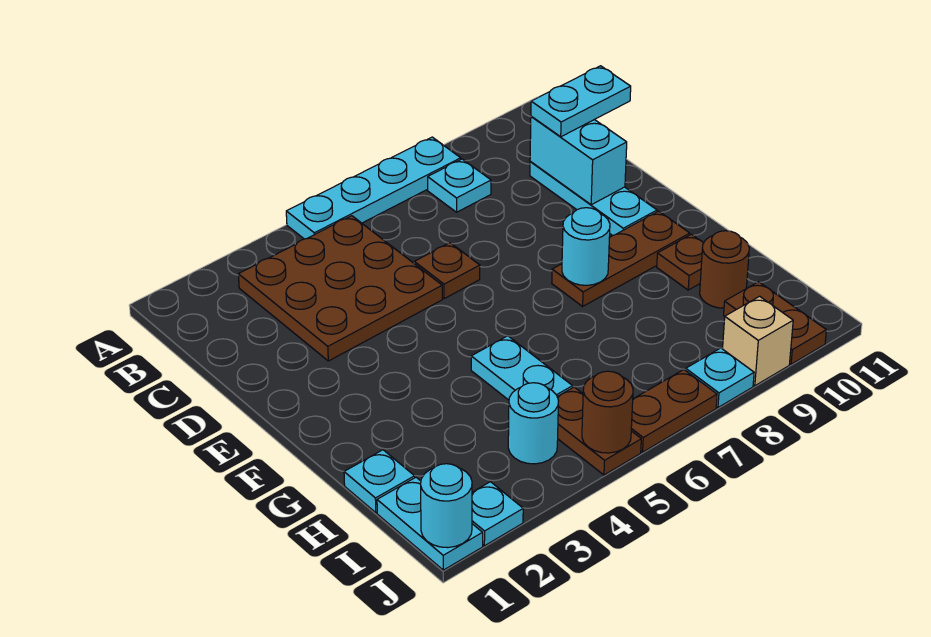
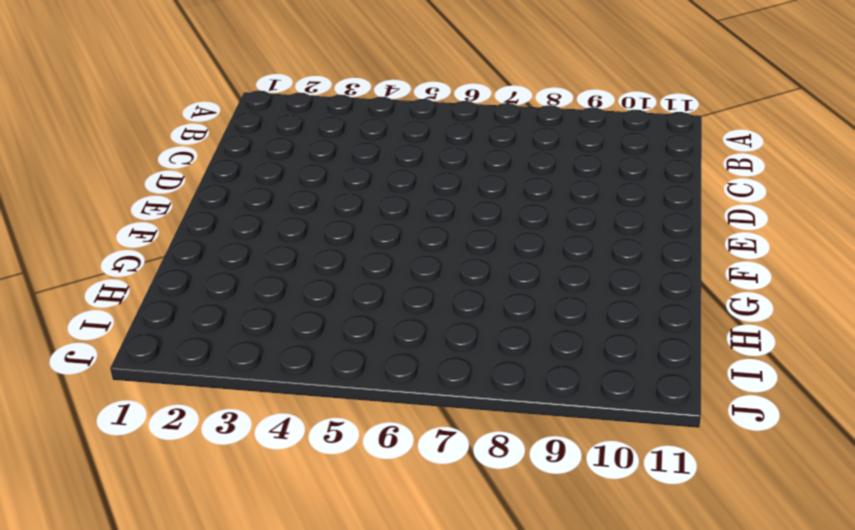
none -> cyan plate A5:A8 level 1
none -> brown plate B3:D5 level 1
none -> cyan plate B8 level 1

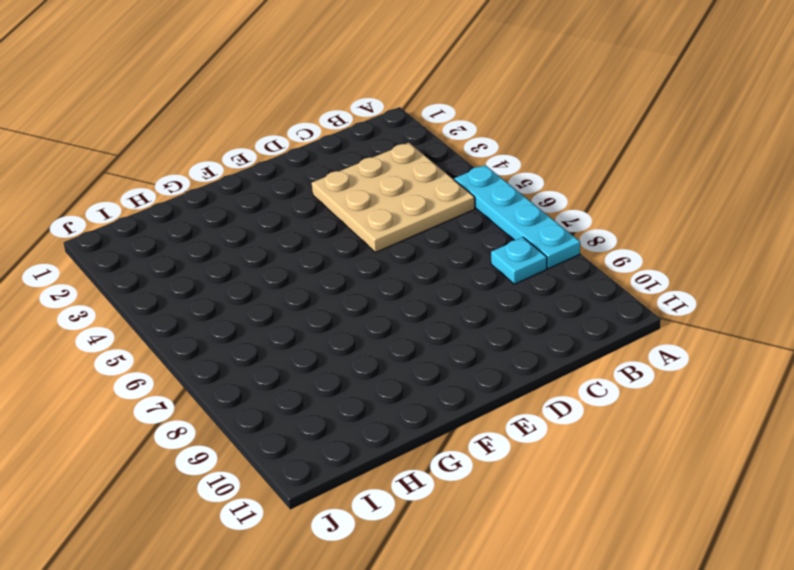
tan plate B3:D5 level 1 -> brown plate B3:D5 level 1
none -> cyan plate C10:E10 level 1
none -> brown plate D6 level 1
none -> brown plate F8:F10 level 1

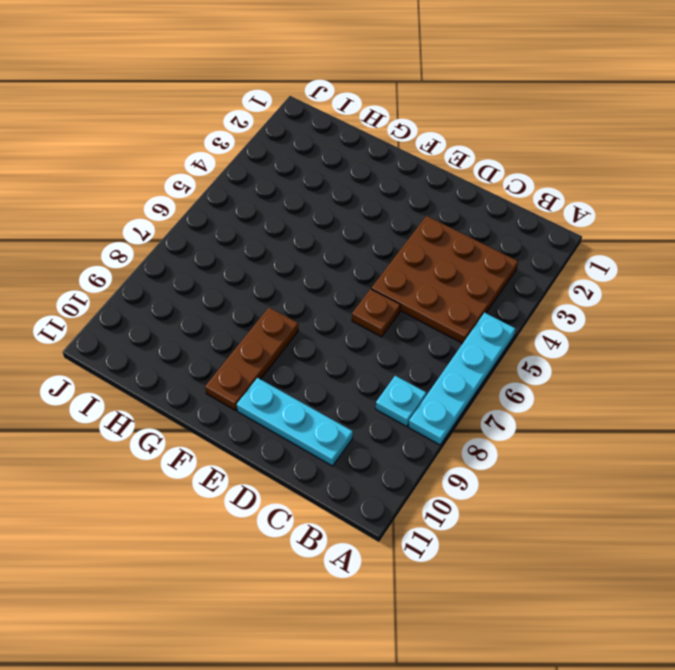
none -> cyan plate G5:H5 level 1
none -> brown plate G10 level 1
none -> cyan plate H1 level 1

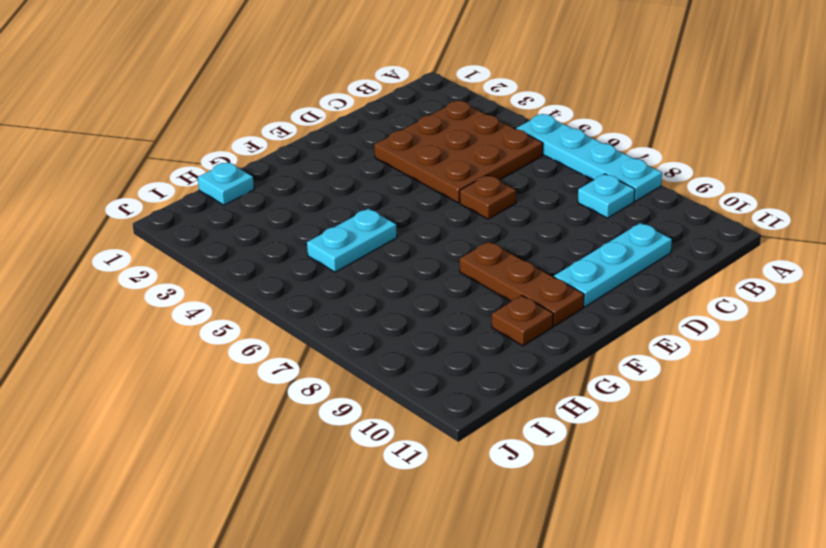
none -> brown round brick H10 level 1
none -> cyan plate I1:J1 level 1
none -> cyan round brick I4 level 1

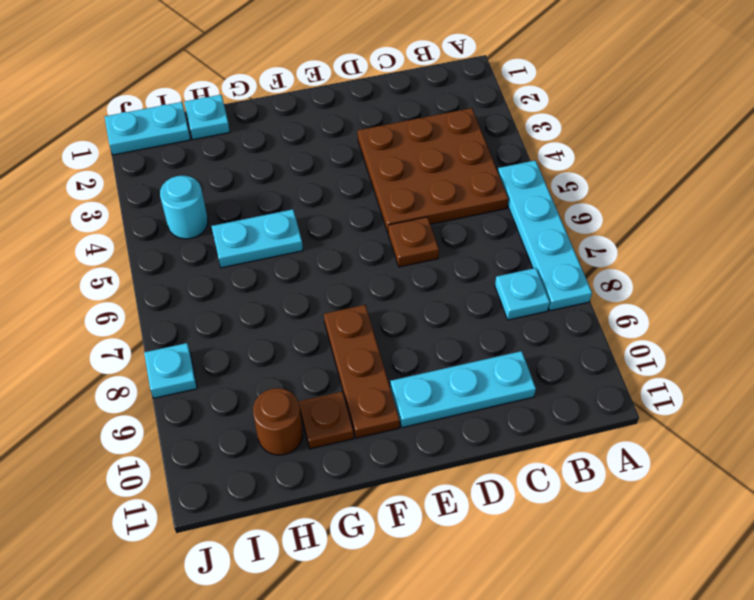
none -> brown plate I5:J5 level 1
none -> brown plate I10:J10 level 1
none -> cyan plate J2 level 1

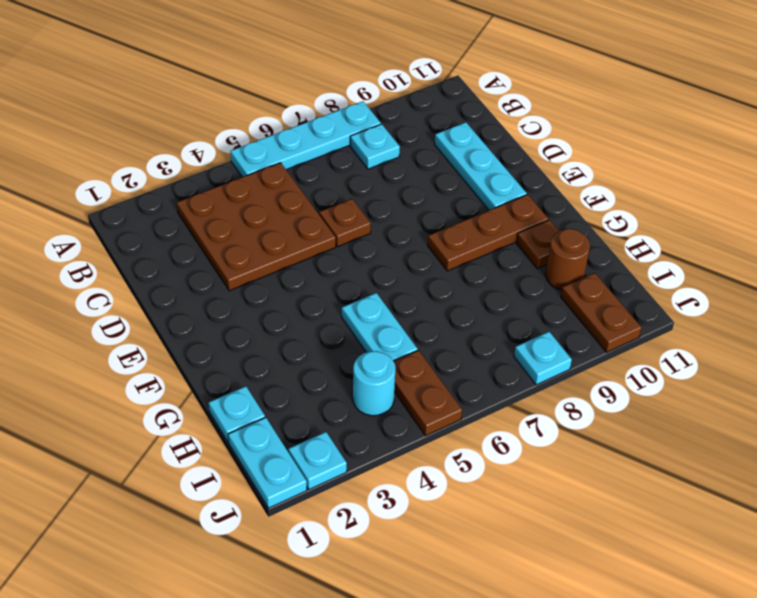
none -> brown plate J6:J7 level 1
none -> tan brick J9 level 1
none -> cyan brick C10:D10 level 2

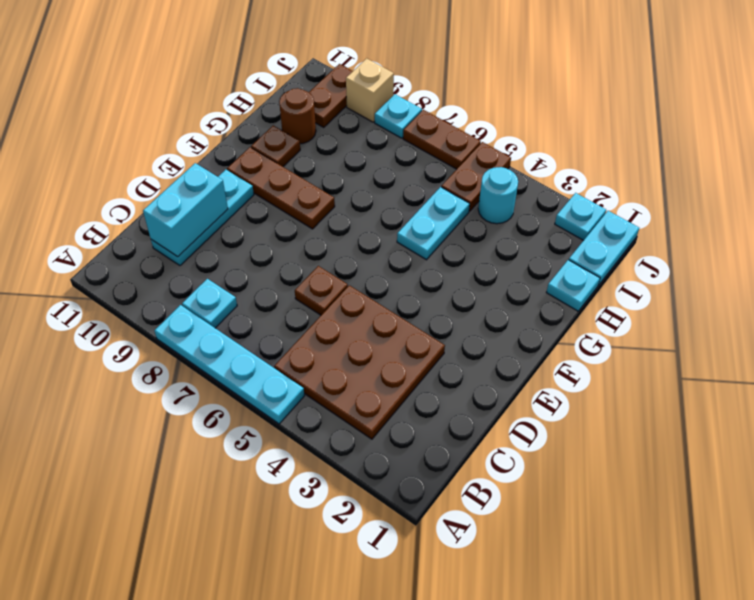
none -> cyan round brick F8 level 2
none -> cyan round brick J1 level 2
none -> brown round brick J5 level 2

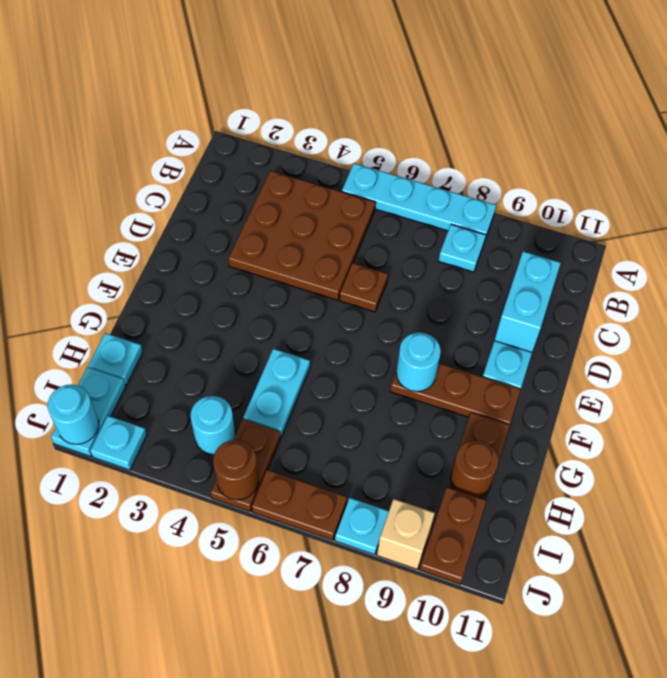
none -> cyan plate C10:C11 level 3

